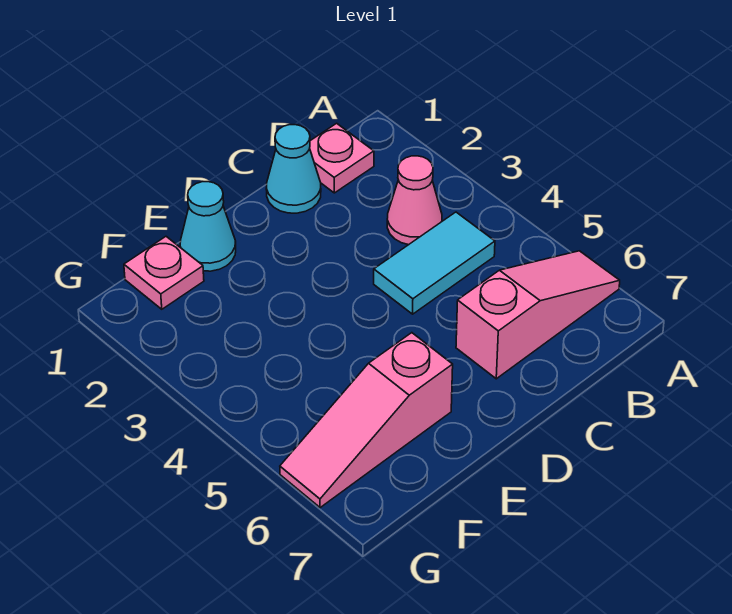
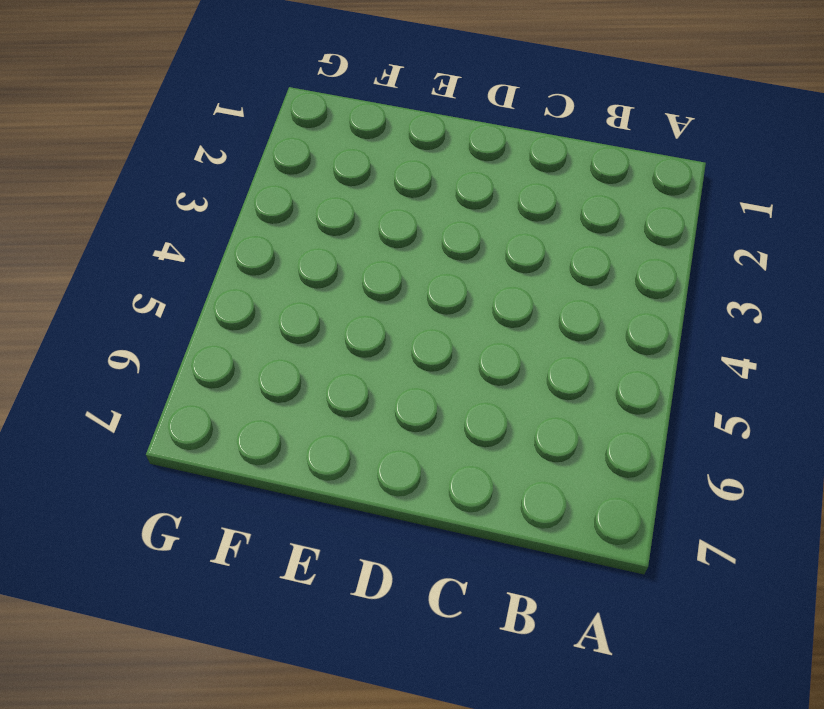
none -> pink slope A6:C6 level 1 top C
none -> pink plate B1 level 1

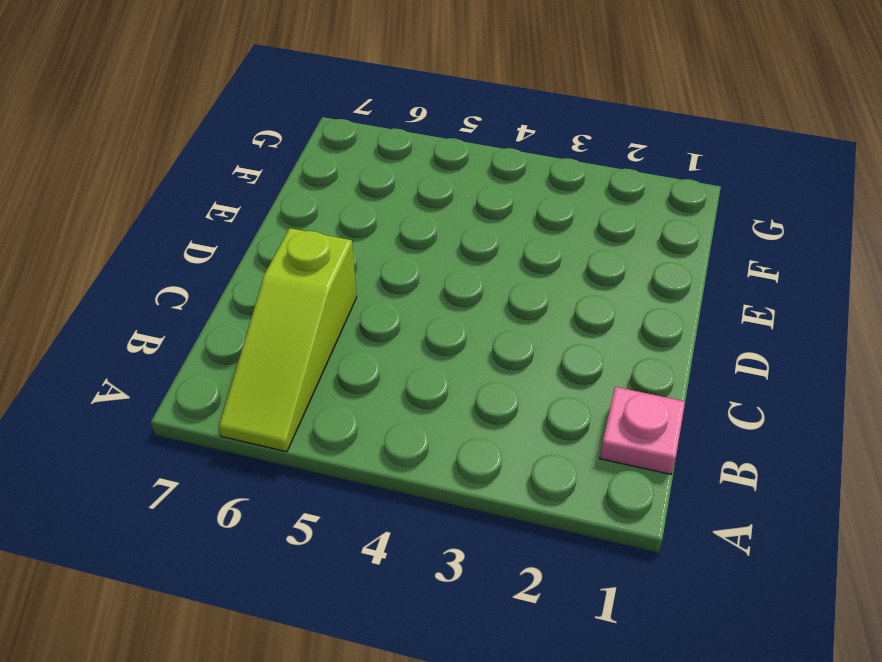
lime slope A6:C6 level 1 top C -> pink slope A6:C6 level 1 top C
none -> pink cone B3 level 1
none -> cyan tile B4:C4 level 1

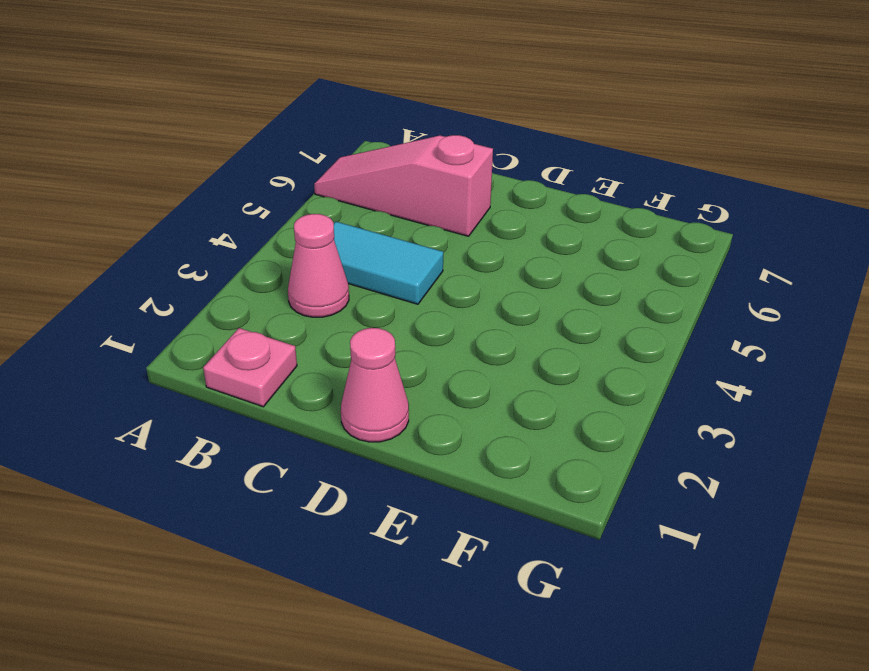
pink cone D1 level 1 -> none
none -> cyan cone C1 level 1
none -> cyan cone E1 level 1

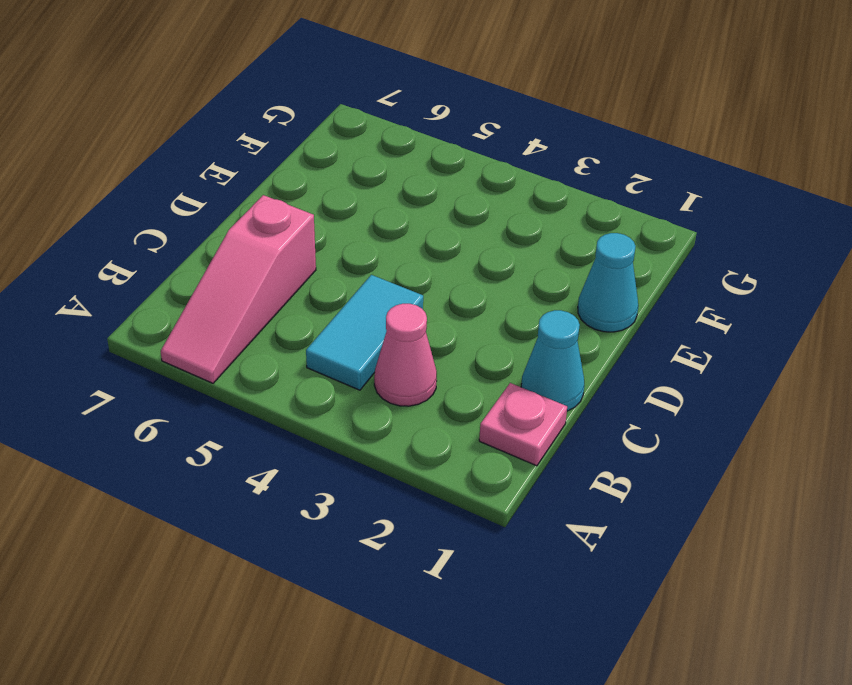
none -> pink slope E6:G6 level 1 top E
none -> pink plate F1 level 1

